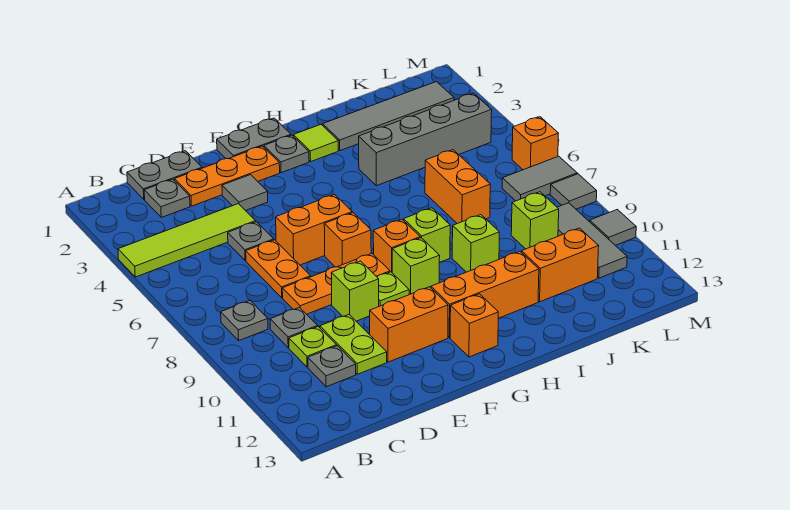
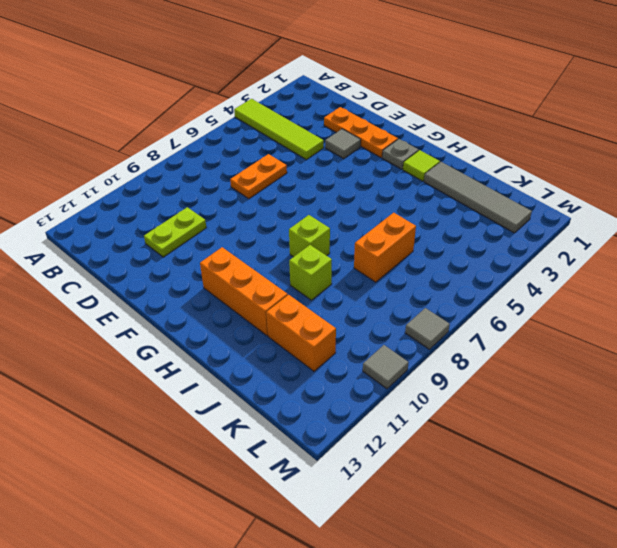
none -> grey plate B8 level 1
none -> grey plate C1:D1 level 1
none -> grey plate C2 level 1
none -> grey plate C9 level 1

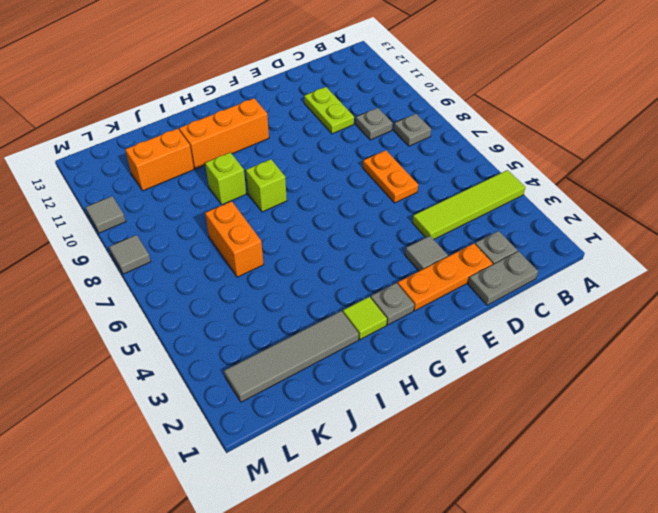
none -> lime plate C10 level 1
none -> grey plate C11 level 1
none -> grey plate D5 level 1
none -> orange plate D8:F8 level 1

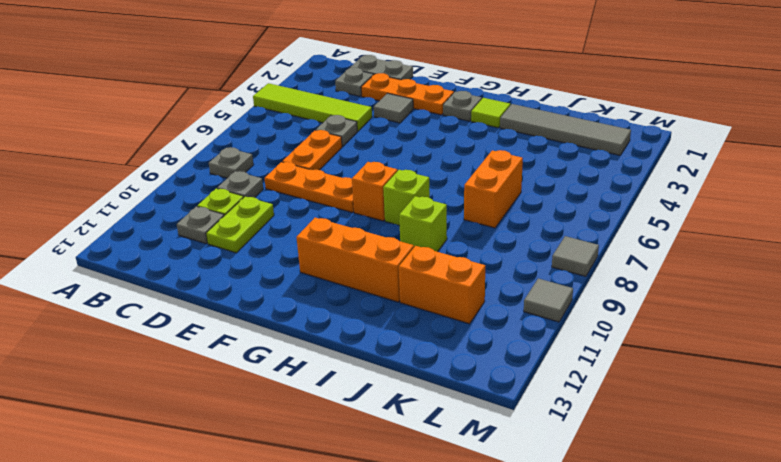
none -> orange brick E6:F6 level 1
none -> lime brick E9 level 1
none -> orange brick E11:F11 level 1
none -> grey plate F1:G1 level 1

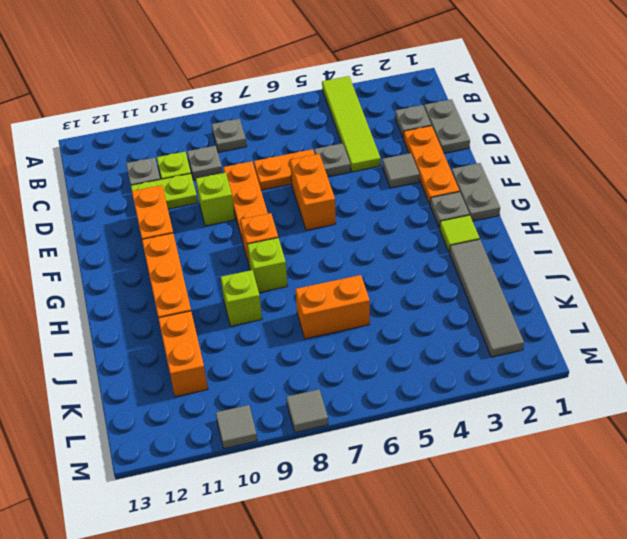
none -> orange brick F7 level 1
none -> lime plate F9 level 1
none -> lime brick G9 level 1
none -> orange brick G12 level 1

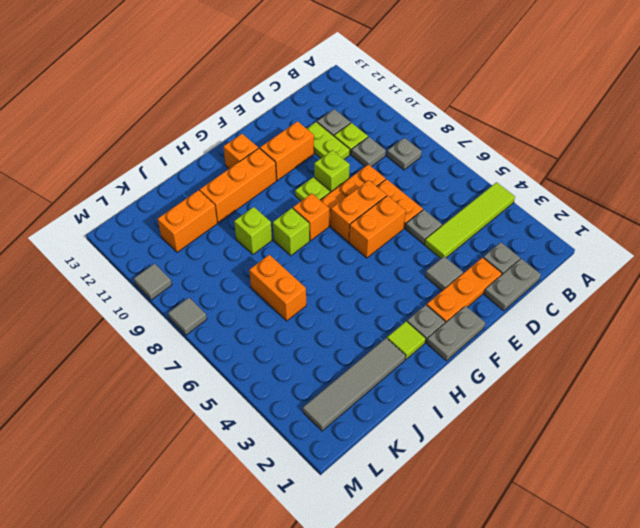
orange brick E7:F7 level 1 -> orange brick F7 level 1
none -> lime brick G9 level 1
none -> grey brick I4:L4 level 1
none -> lime brick K9 level 1
none -> grey tile L7:M7 level 1

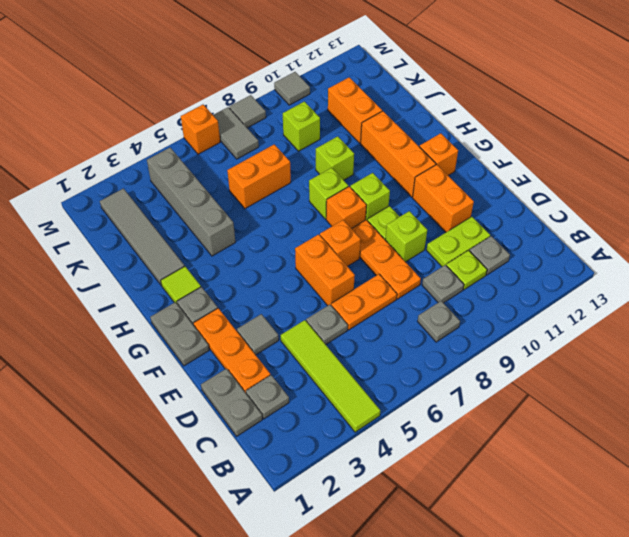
none -> grey tile L9:L11 level 1

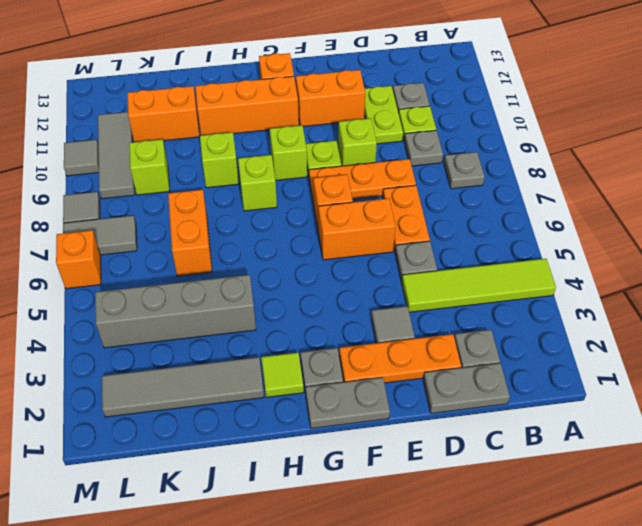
none -> orange brick G8 level 1

